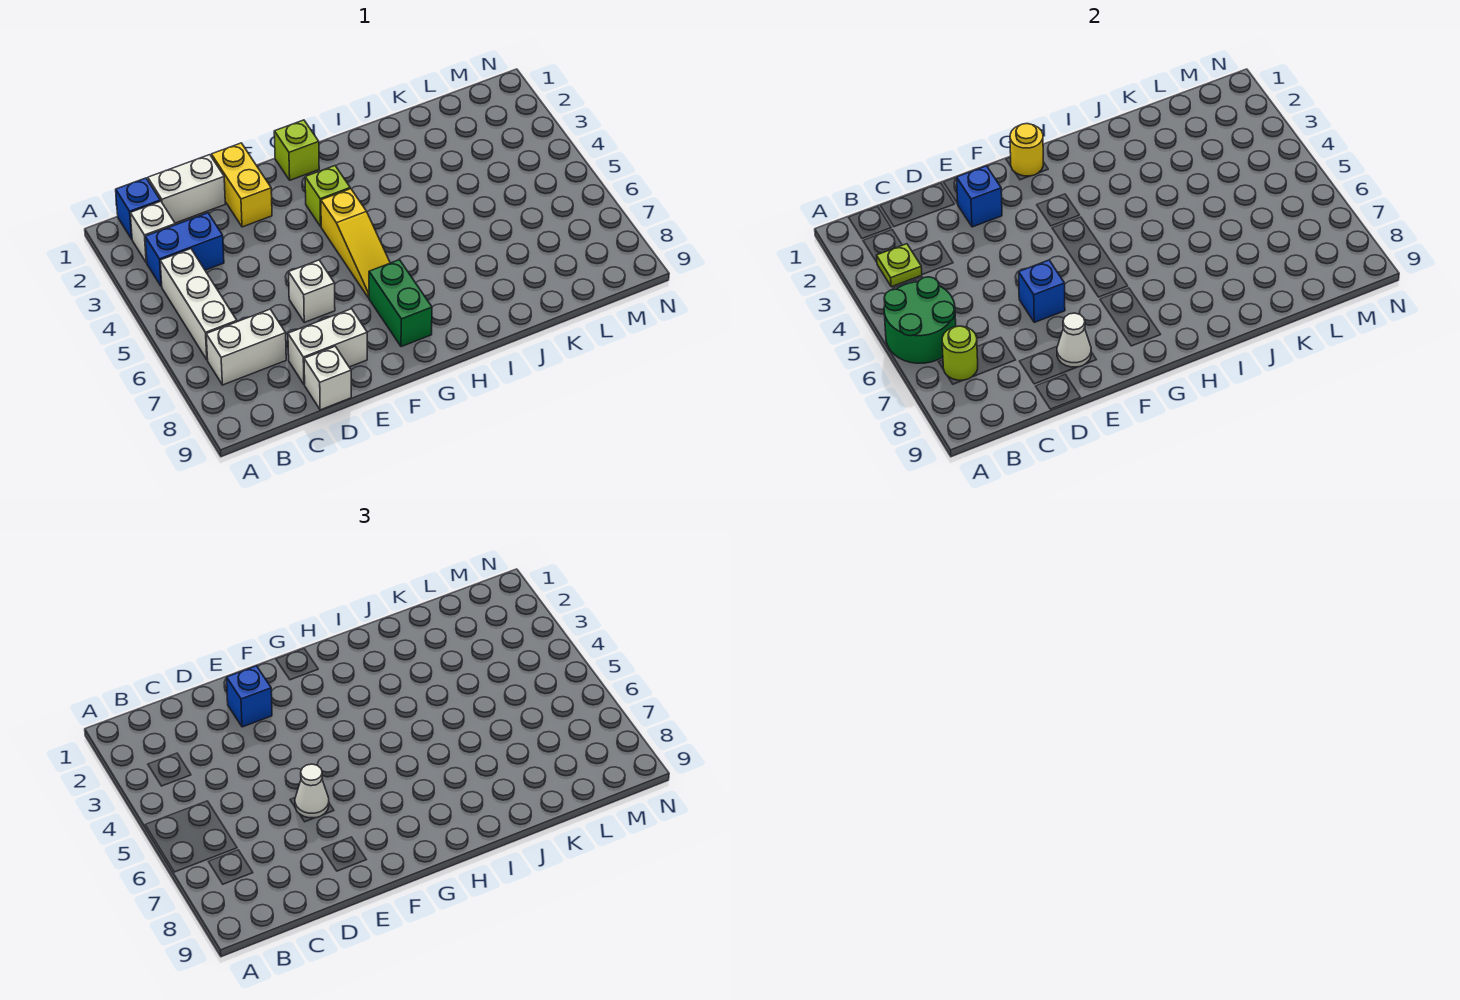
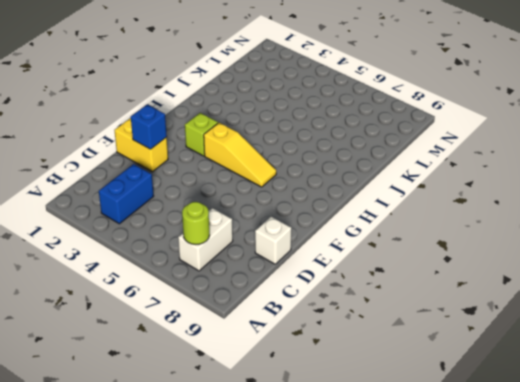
none -> blue brick B1 level 1
none -> white brick B2 level 1
none -> white brick B4:B6 level 1

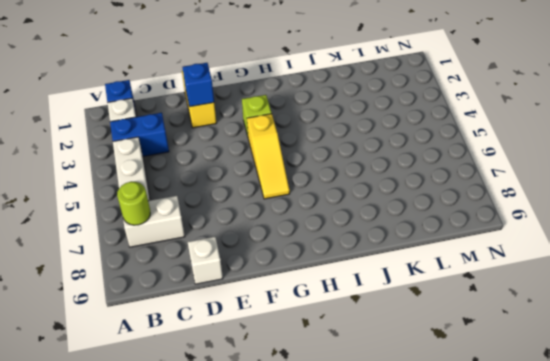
none -> white brick C1:D1 level 1
none -> white brick D8:E8 level 1
none -> white brick E6 level 1

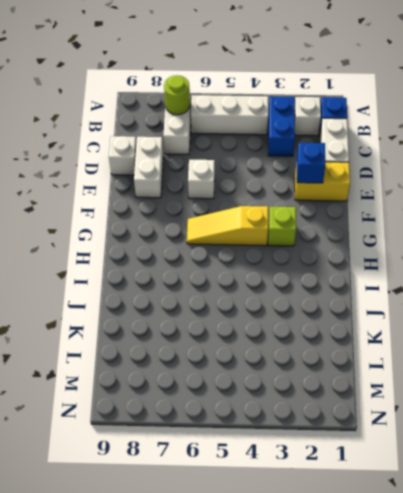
none -> lime brick G1 level 1
none -> green brick G7:G8 level 1
none -> green round brick A5:B6 level 2

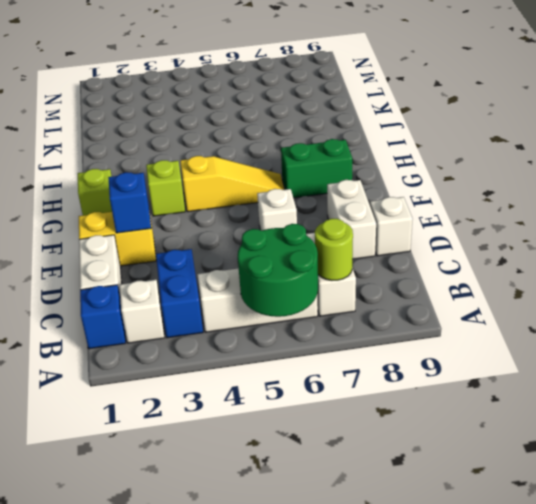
none -> lime plate B3 level 2
none -> blue brick E6 level 2
none -> white cone E8 level 2

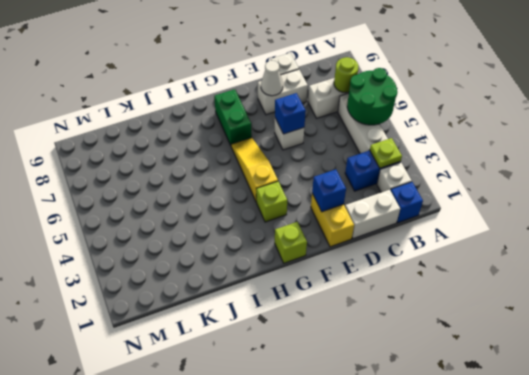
none -> yellow round brick G1 level 2
none -> blue brick E2 level 3
none -> white cone E6 level 3

